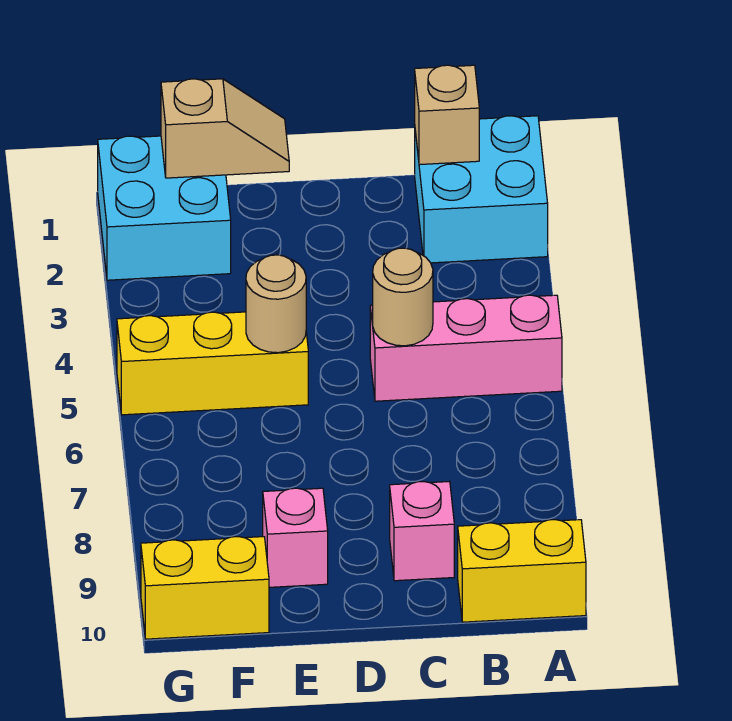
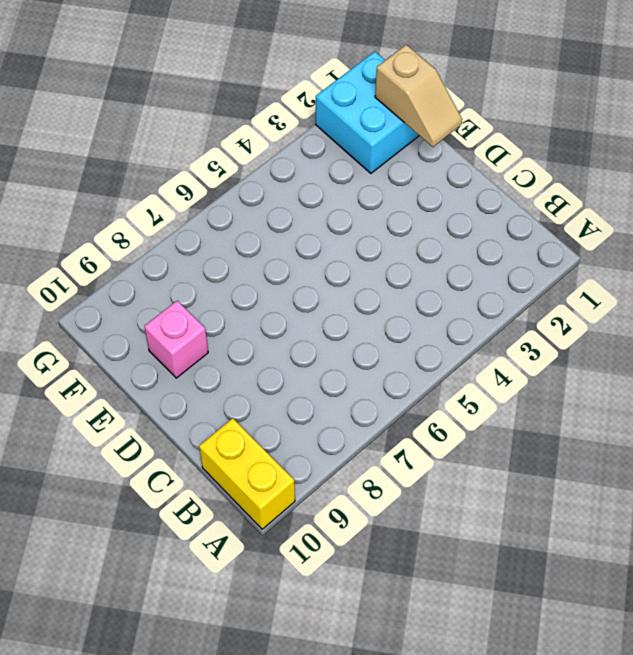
none -> cyan brick A1:B2 level 1
none -> pink brick A5:C5 level 1
none -> pink brick C9 level 1

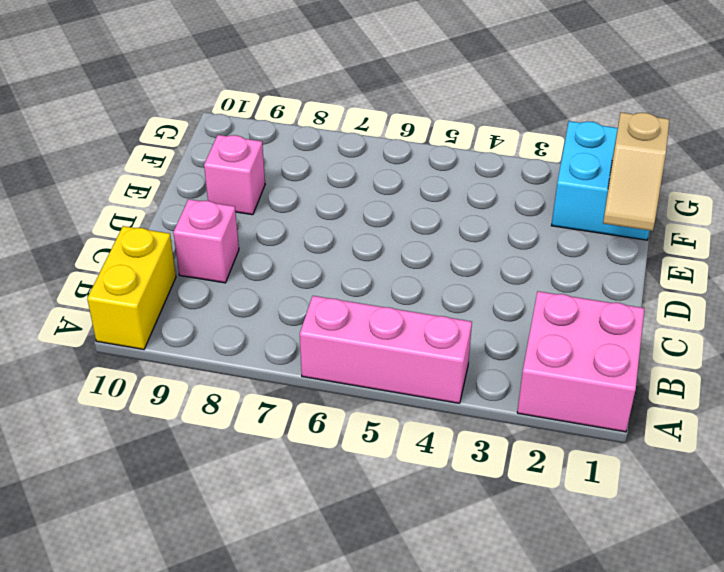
pink brick A1:B2 level 1 -> cyan brick A1:B2 level 1
pink brick A4:A6 level 1 -> pink brick A5:C5 level 1
none -> yellow brick E5:G5 level 1
none -> yellow brick F10:G10 level 1
none -> tan brick B1 level 2

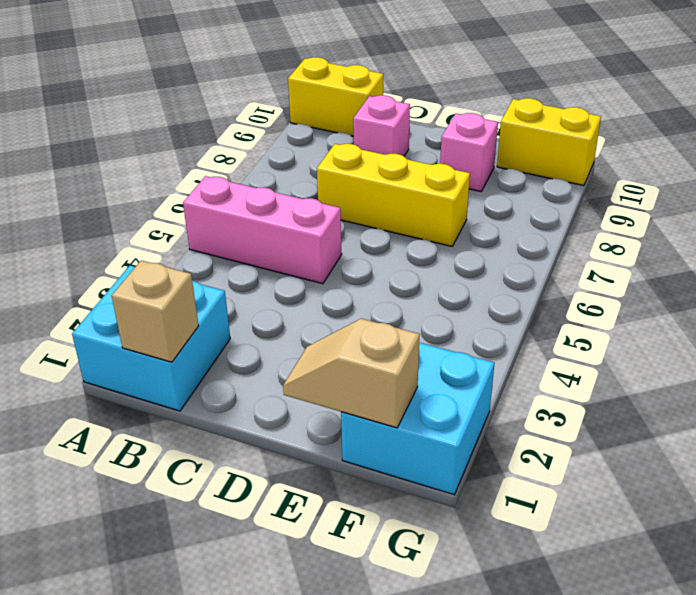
yellow brick C7:E7 level 1 -> yellow brick E5:G5 level 1
none -> tan round brick C5 level 2
none -> tan round brick E5 level 2

